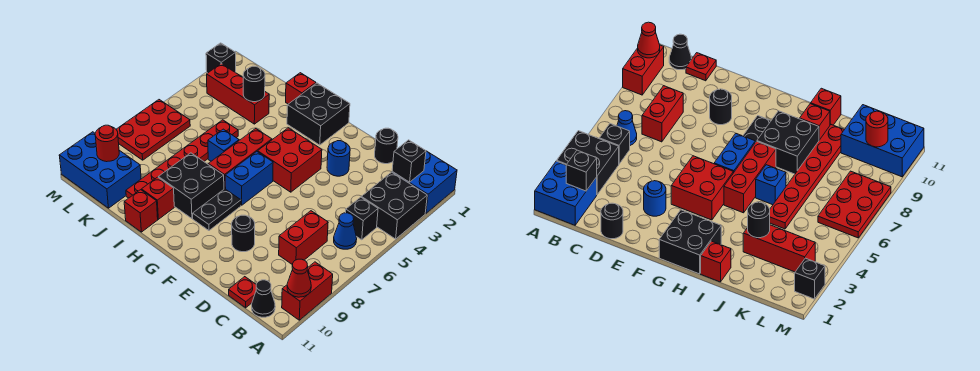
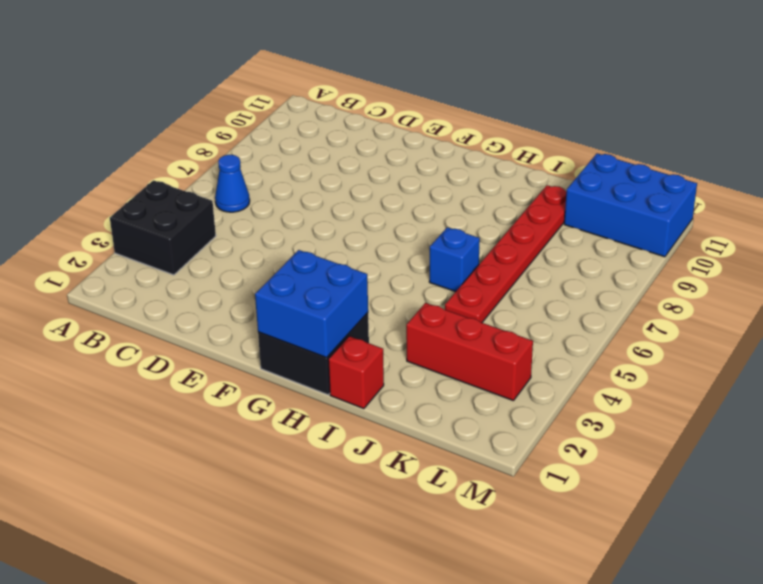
blue brick G1:H2 level 2 -> blue brick A1:B2 level 1
none -> red brick A9:A10 level 1
none -> black brick B5 level 1
none -> black cone B11 level 1
none -> red brick C7:C8 level 1

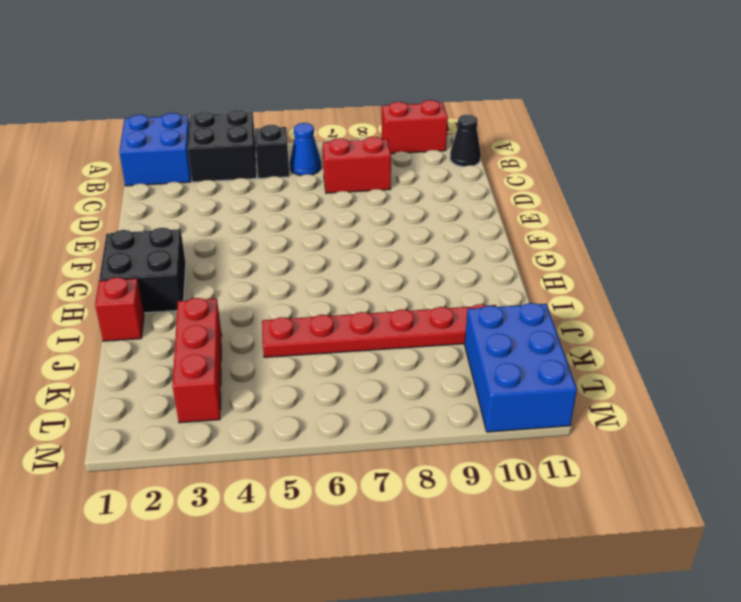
none -> red plate C11 level 1
none -> black round brick D1 level 1
none -> blue round brick E3 level 1
none -> black round brick E9 level 1

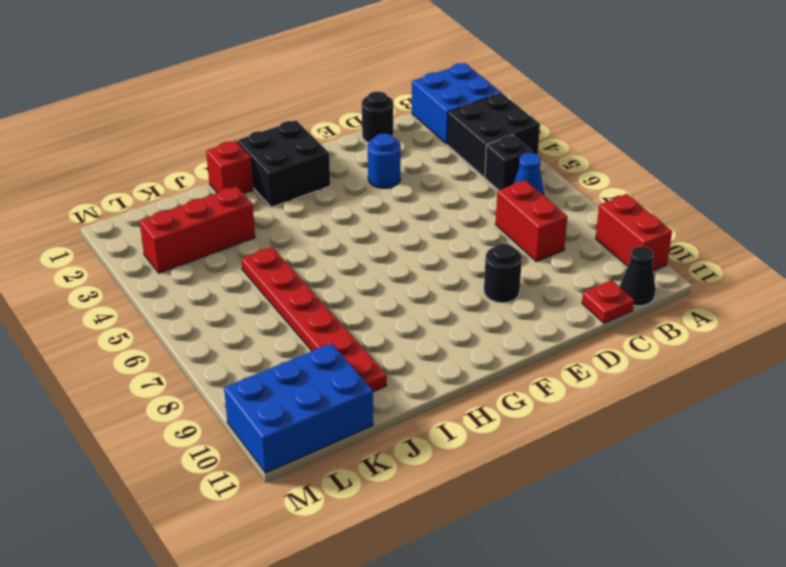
none -> red brick F4:G5 level 1
none -> blue brick G6:G7 level 1
none -> black plate G8:G9 level 1
none -> red brick H5:H7 level 1

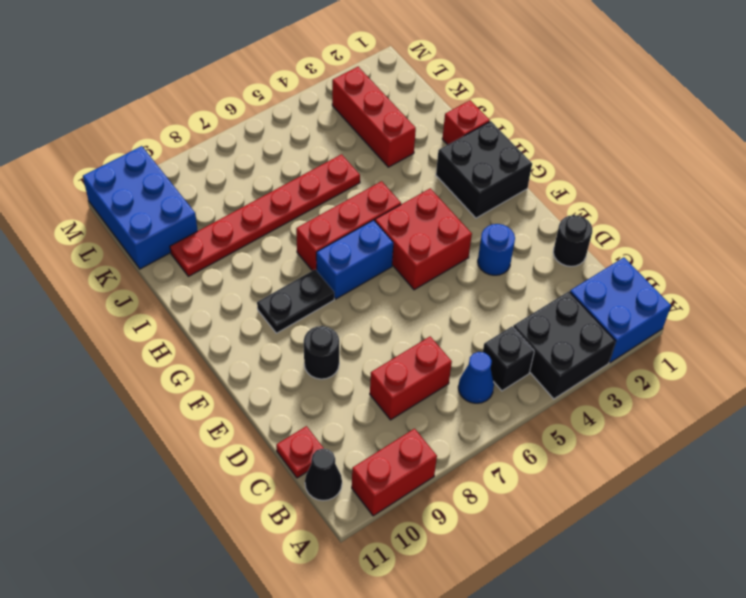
none -> black brick H8:I9 level 1
none -> blue brick I6 level 1
none -> red brick I10 level 1
none -> red brick I11 level 1

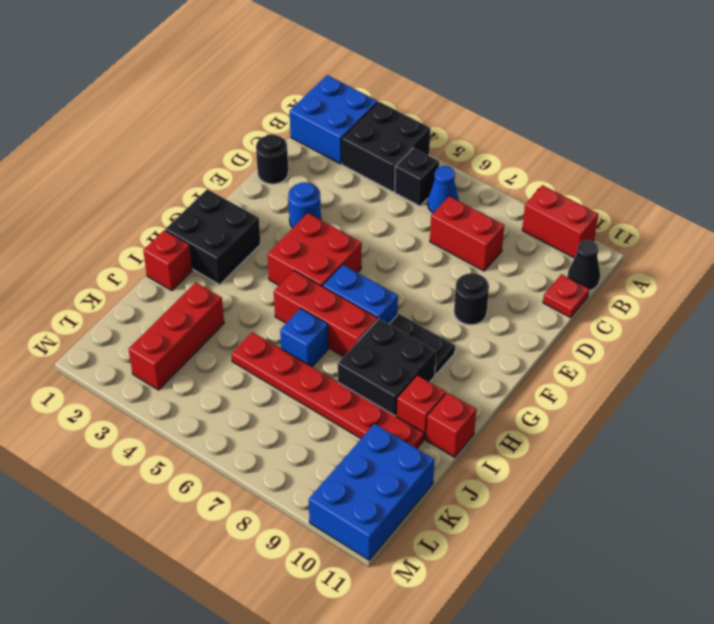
none -> red plate L6:M8 level 1
none -> black brick M2 level 1
none -> red cone A10 level 2
none -> black brick B2 level 2

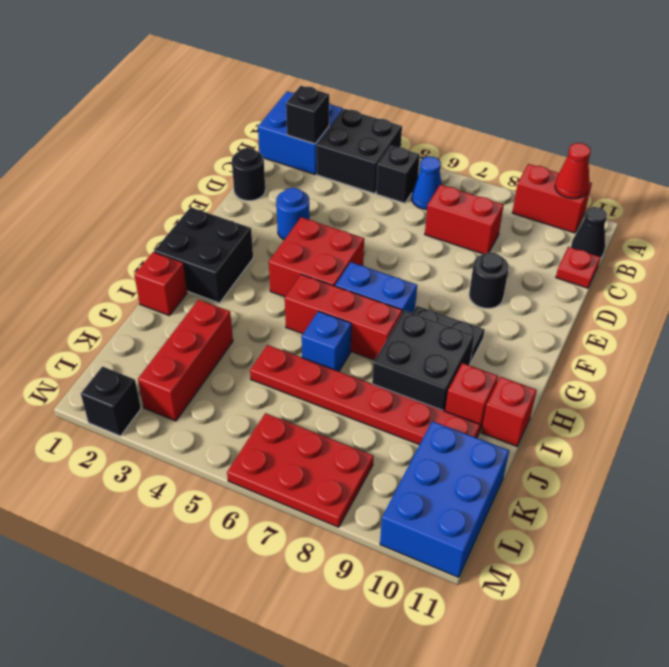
none -> black round brick J3 level 2
none -> red round brick L10 level 2

